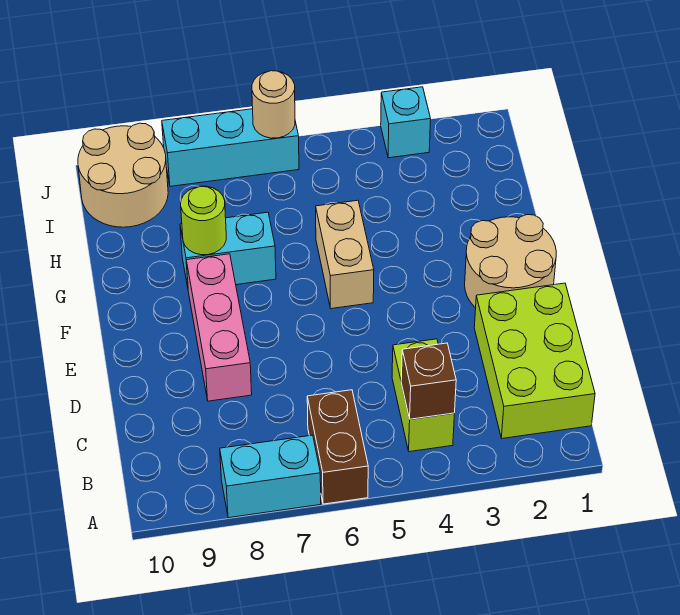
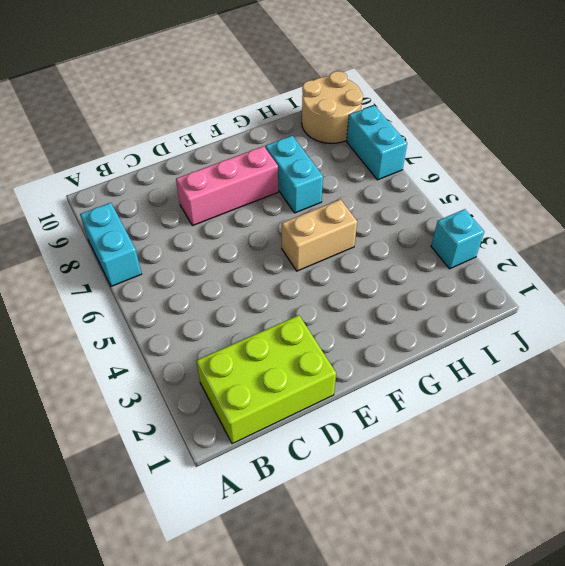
cyan brick J7:J8 level 1 -> cyan brick J6:J8 level 1
none -> brown brick A6:B6 level 1
none -> lime brick B4:C4 level 1
none -> tan round brick E1:F2 level 1

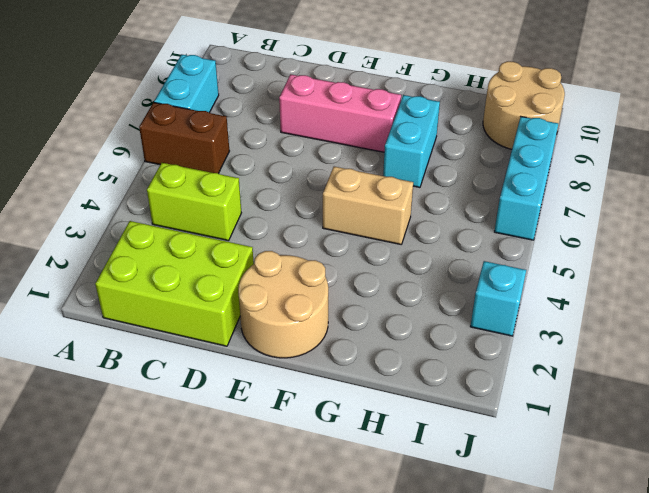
none -> brown brick B4 level 2
none -> lime round brick G8 level 2
none -> tan round brick J6 level 2

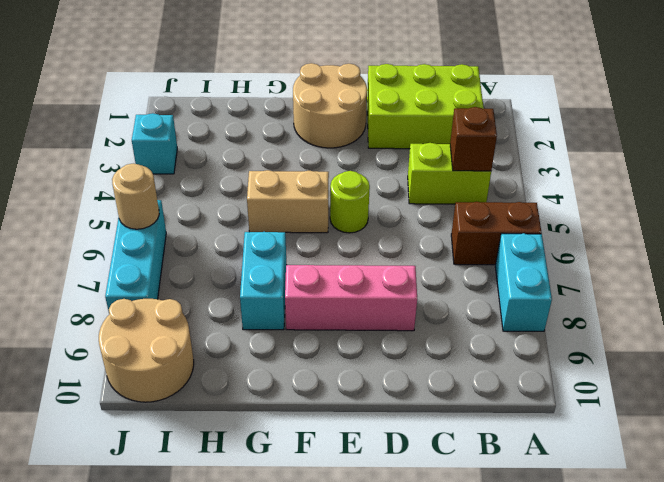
lime round brick E5 level 1 -> lime round brick G8 level 2

